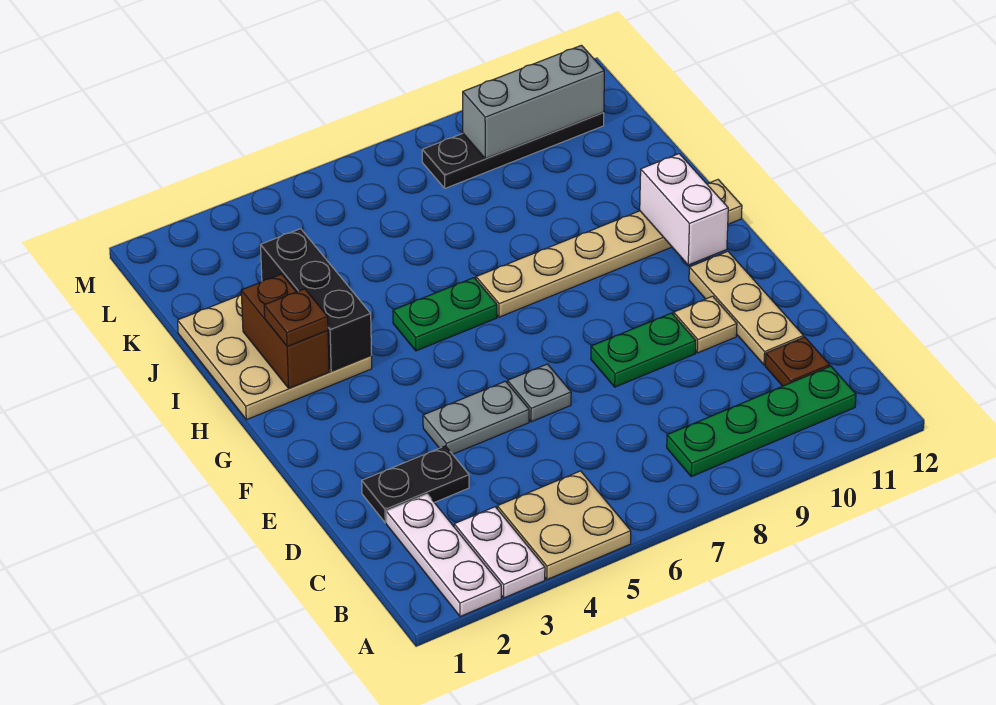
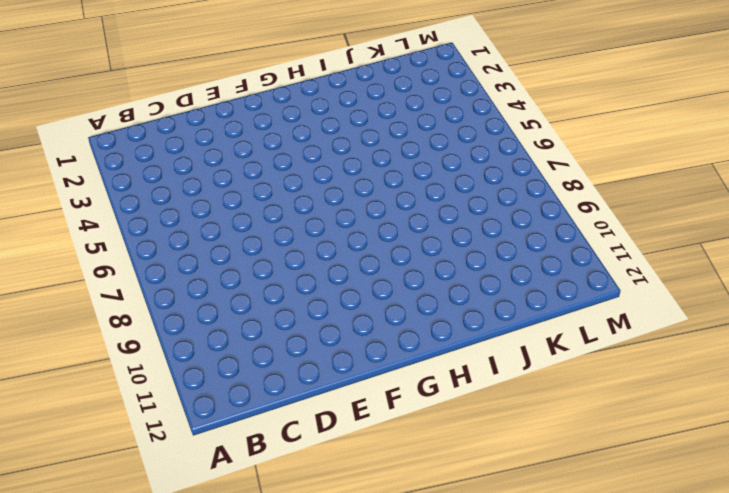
none -> white plate A2:C2 level 1
none -> white plate A3:B3 level 1
none -> tan plate A4:B5 level 1

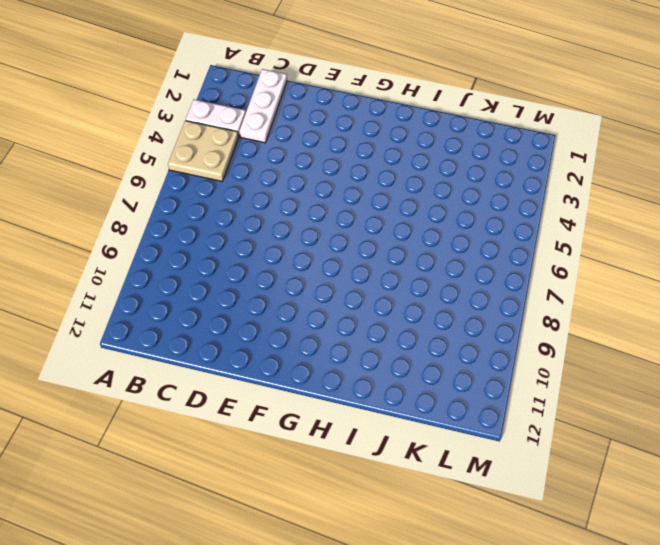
white plate C1:C3 level 1 -> white plate A2:C2 level 1
none -> green plate B8:B11 level 1
none -> brown plate C11 level 1
none -> black plate D2:D3 level 1

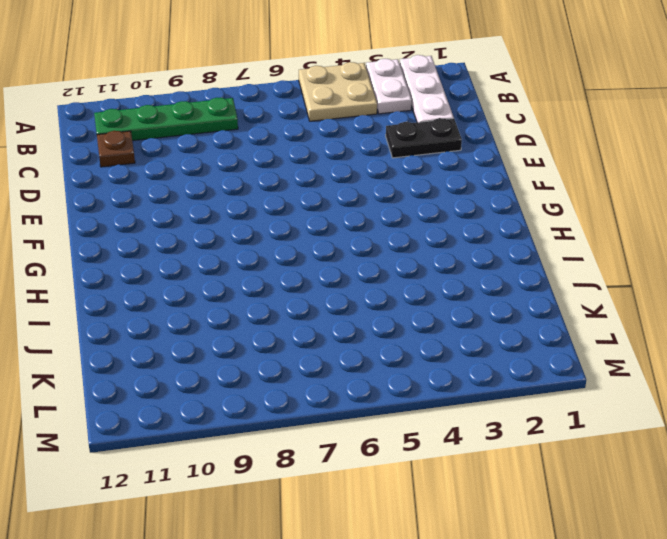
none -> tan plate D11:F11 level 1
none -> grey plate E4:E5 level 1
none -> grey plate E6 level 1

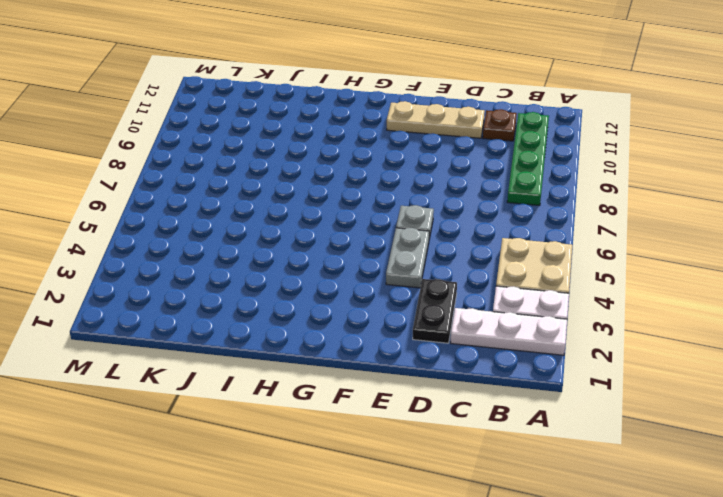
none -> green plate E8:E9 level 1
none -> tan plate E10 level 1
none -> tan plate H1:J3 level 1

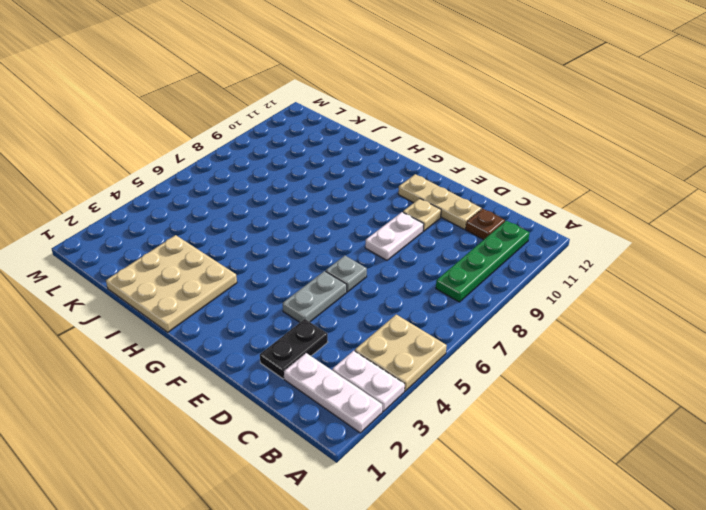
white plate E8:E9 level 1 -> green plate E8:E9 level 1
none -> green plate H5:H6 level 1
none -> tan plate H7:H12 level 1
none -> black plate L8:L11 level 1

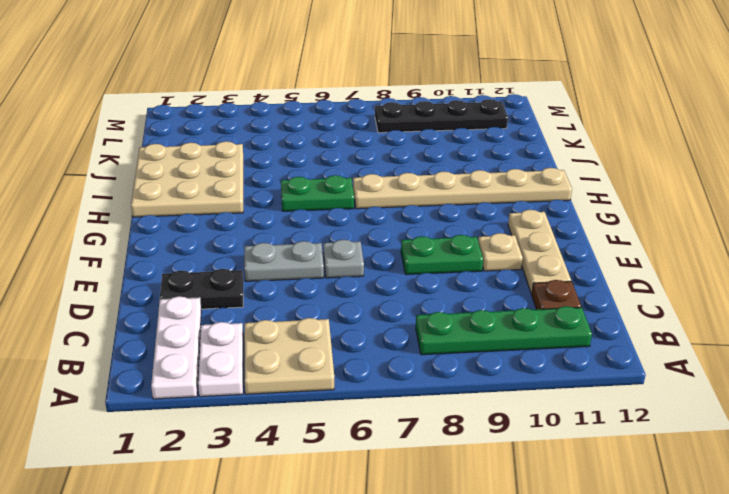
none -> white brick G11:H11 level 2
none -> brown brick H2:I2 level 2
none -> black brick H3:J3 level 2

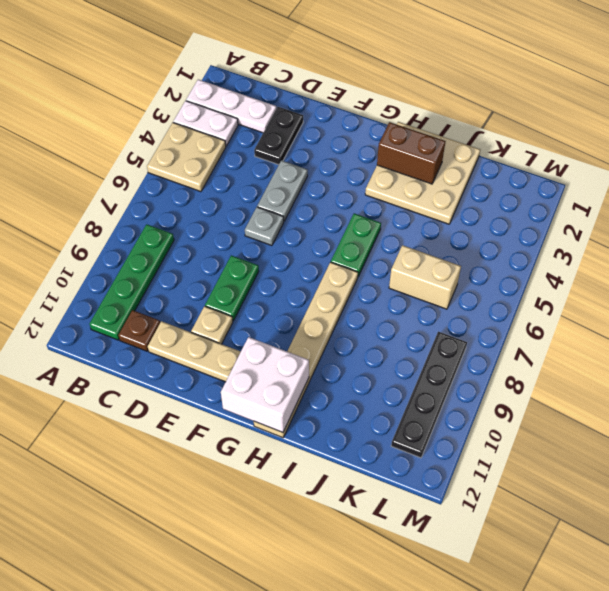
white brick G11:H12 level 2 -> white brick G11:H11 level 2
tan brick J6:K6 level 1 -> none
none -> black brick H3:J3 level 2
none -> grey brick L9:L11 level 2
none -> brown plate H2 level 3

